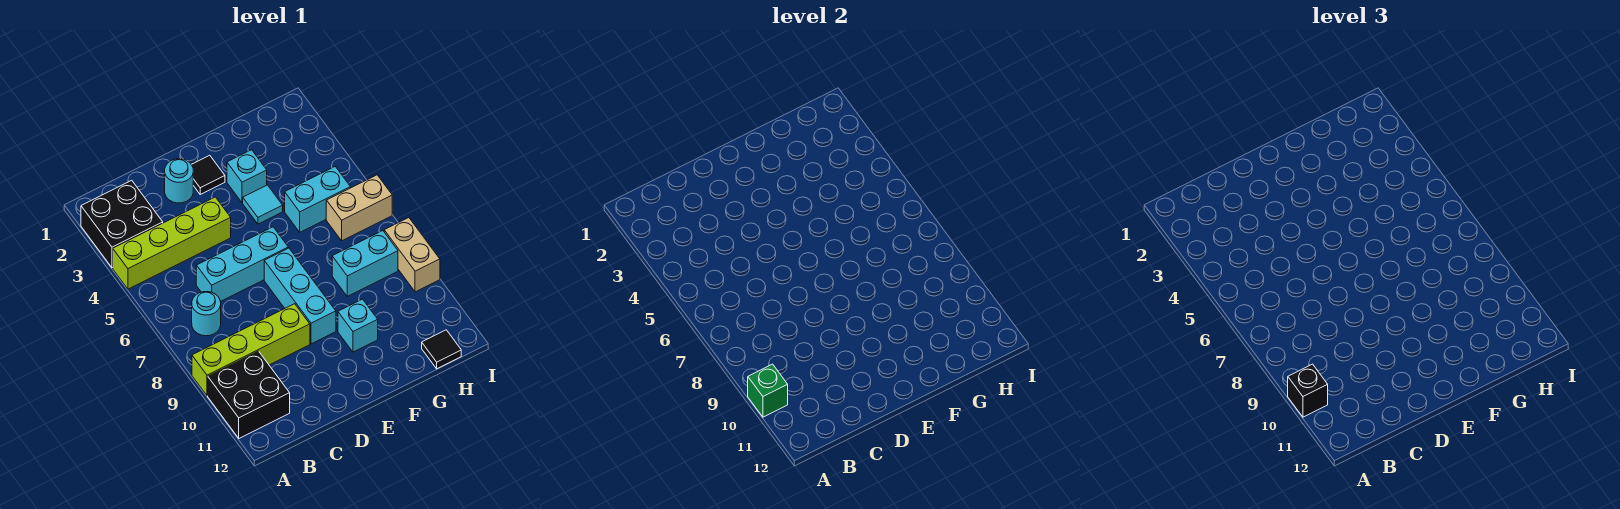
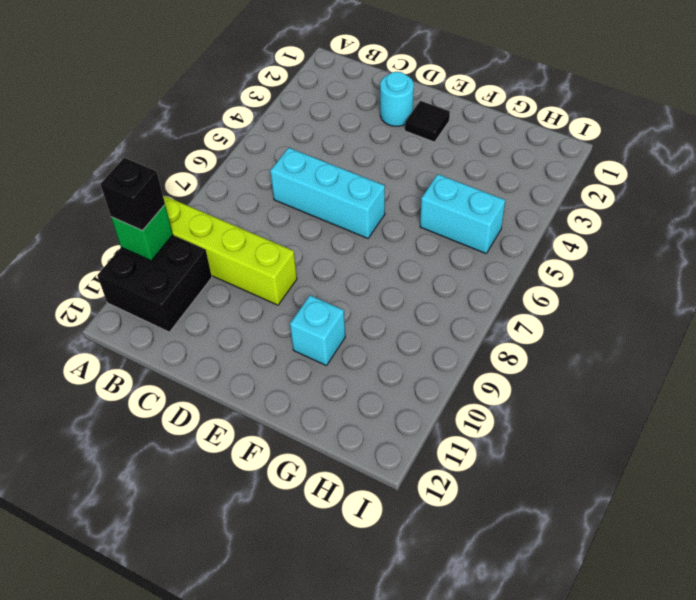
none -> black brick A2:B3 level 1
none -> lime brick A4:D4 level 1
none -> cyan round brick B7 level 1

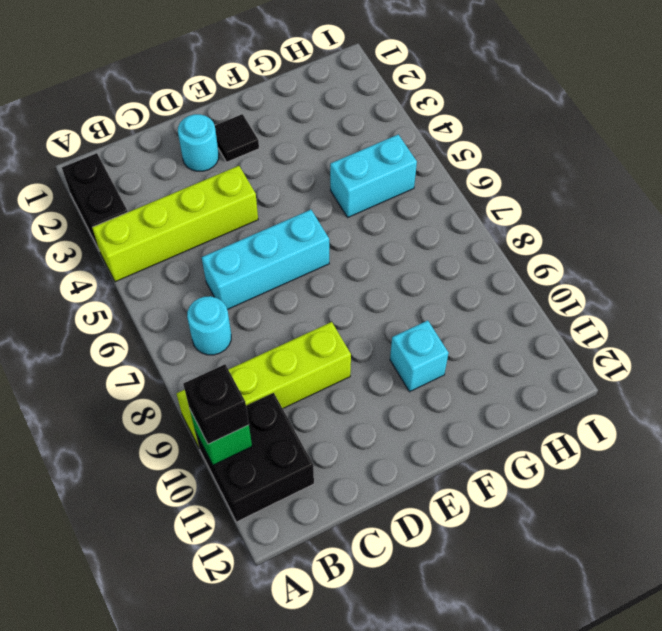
black brick A2:A3 level 1 -> black brick A2:B3 level 1
none -> cyan brick E7:E9 level 1
none -> cyan brick F3 level 1
none -> cyan tile F4 level 1

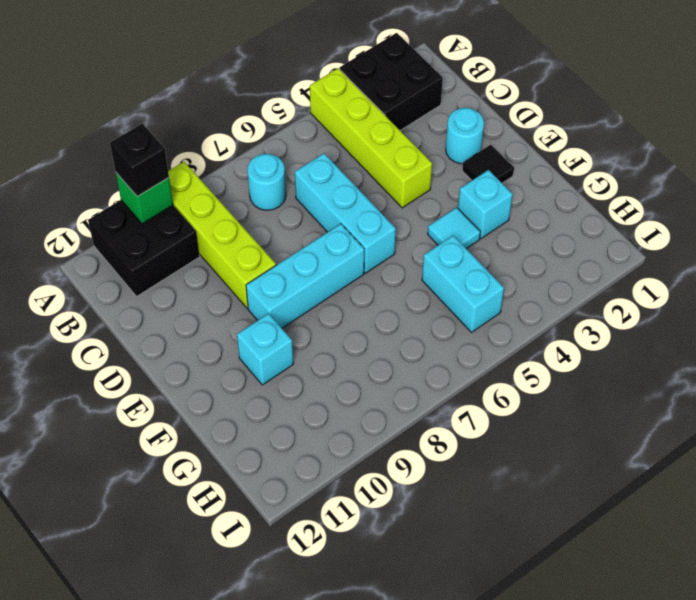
none -> cyan brick G8:H8 level 1
none -> tan brick H6:I6 level 1
none -> black tile H12 level 1

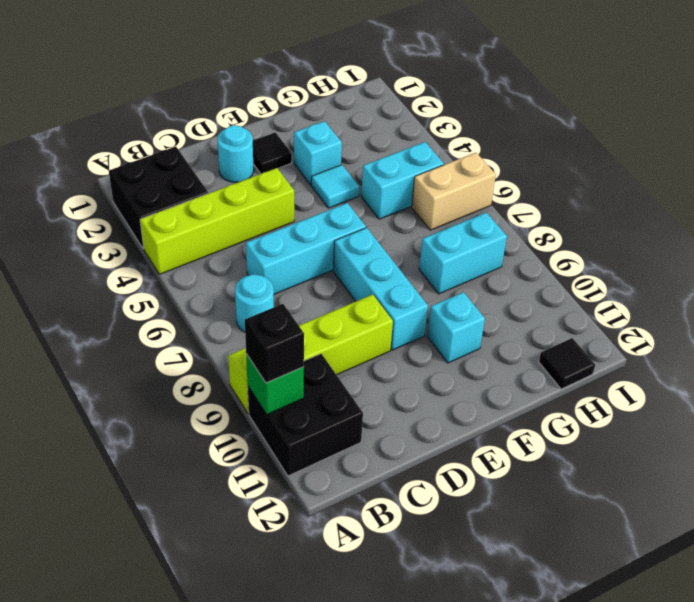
none -> tan brick I8:I9 level 1

